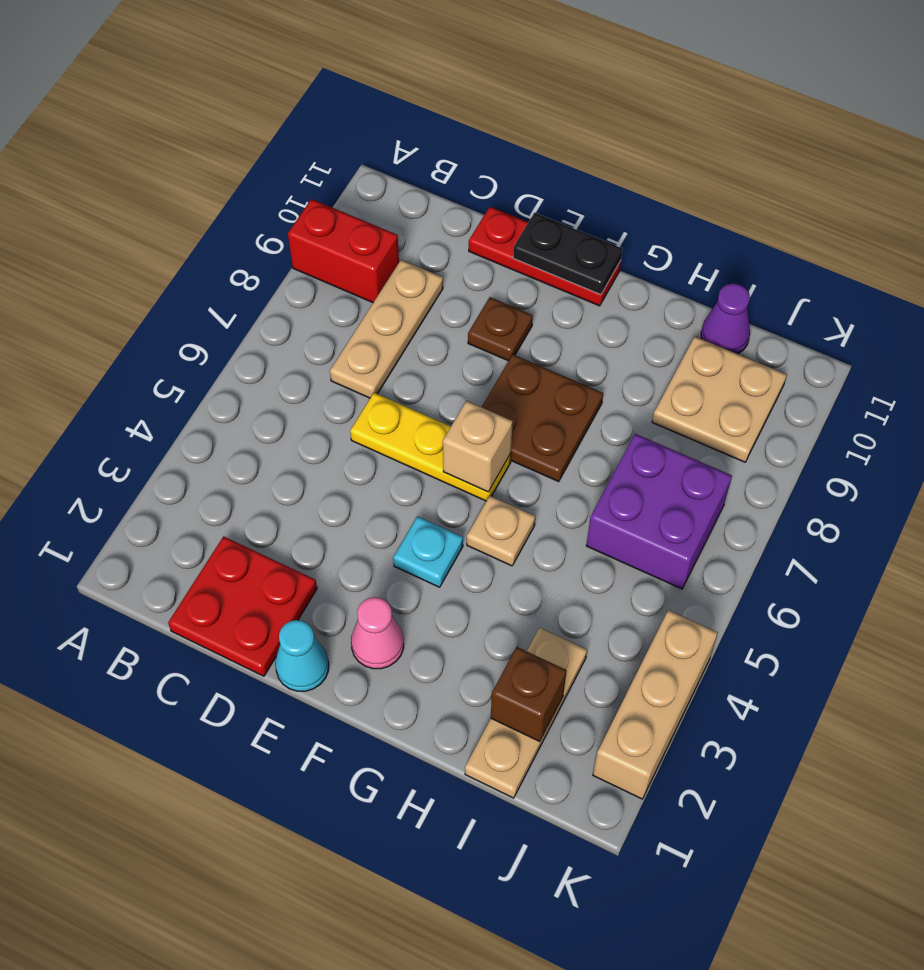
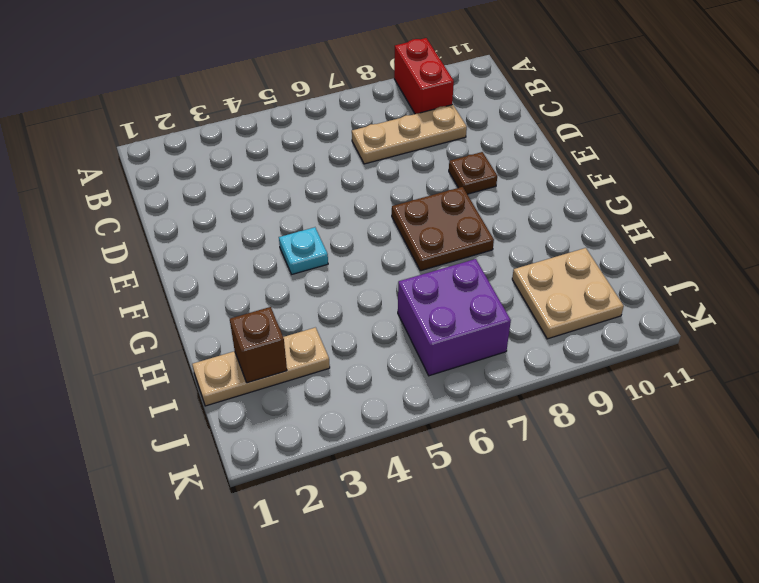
none -> red plate C1:D2 level 1
none -> yellow plate D6:F6 level 1
none -> red plate D11:F11 level 1

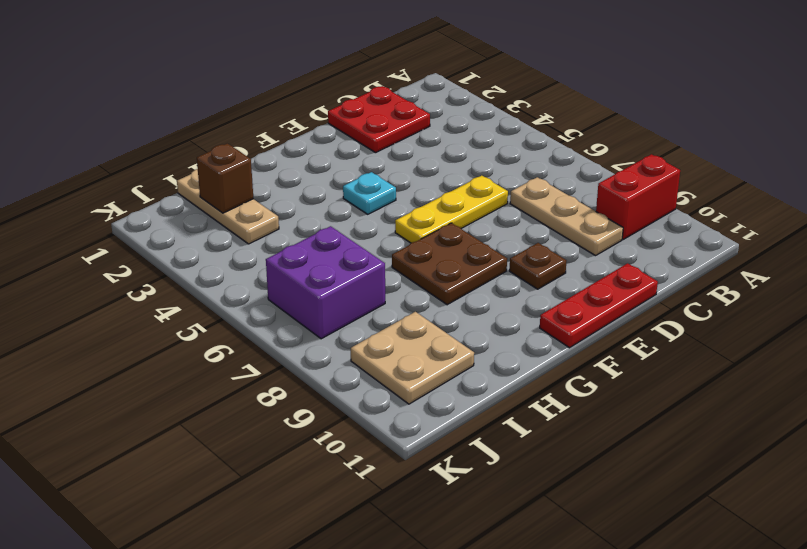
none -> cyan cone E1 level 1
none -> pink cone F2 level 1
none -> tan plate G5 level 1

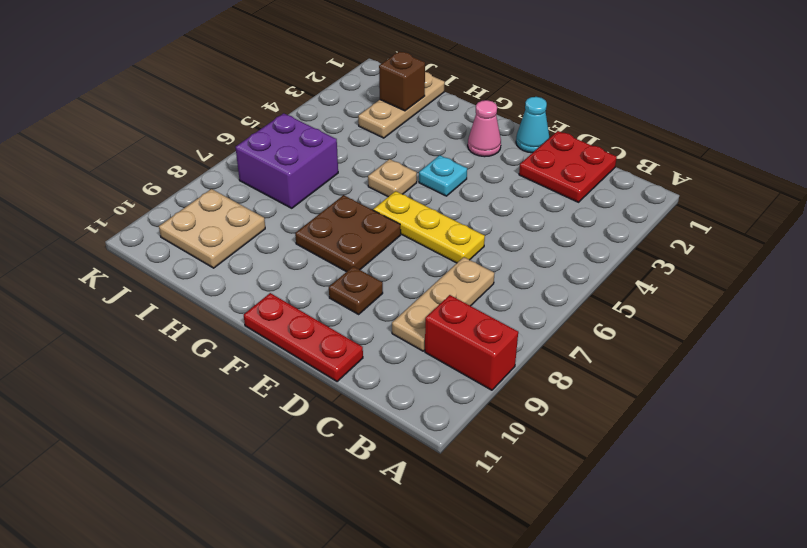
none -> purple cone I11 level 1
none -> tan brick K2:K4 level 1
none -> black plate E11:F11 level 2

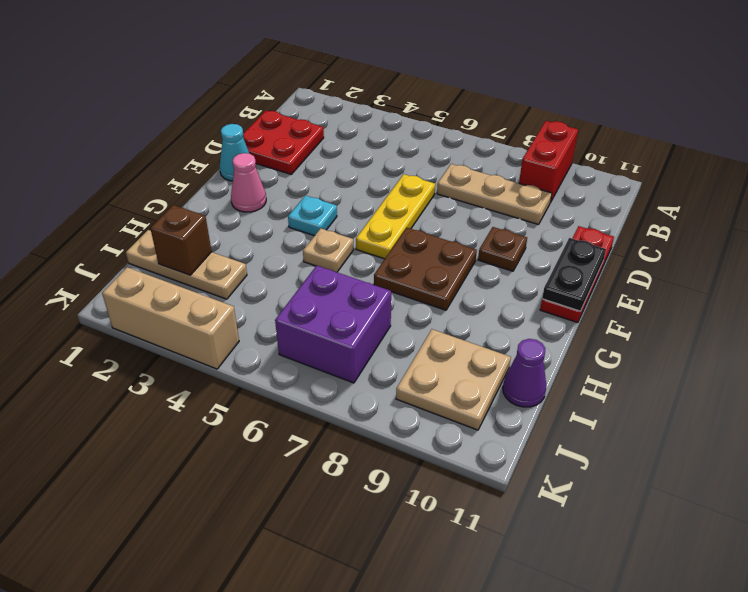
none -> tan brick F6 level 2

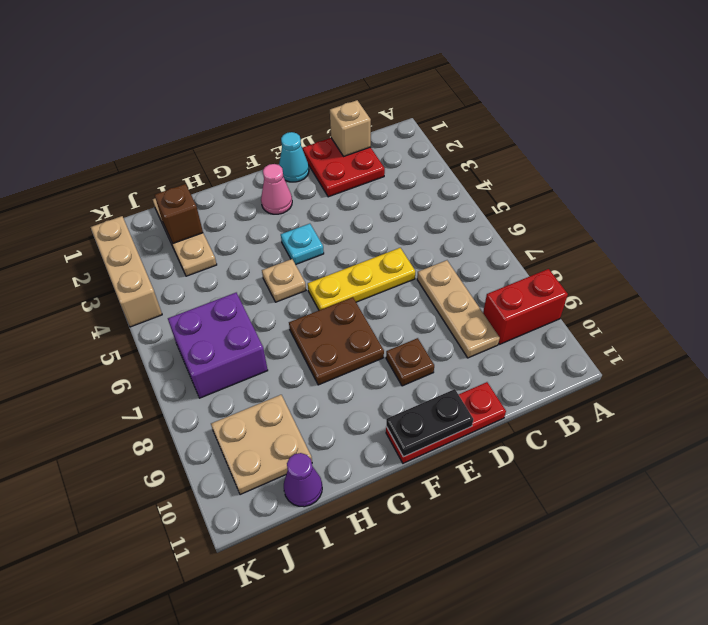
tan brick C1 level 2 -> tan brick F6 level 2

